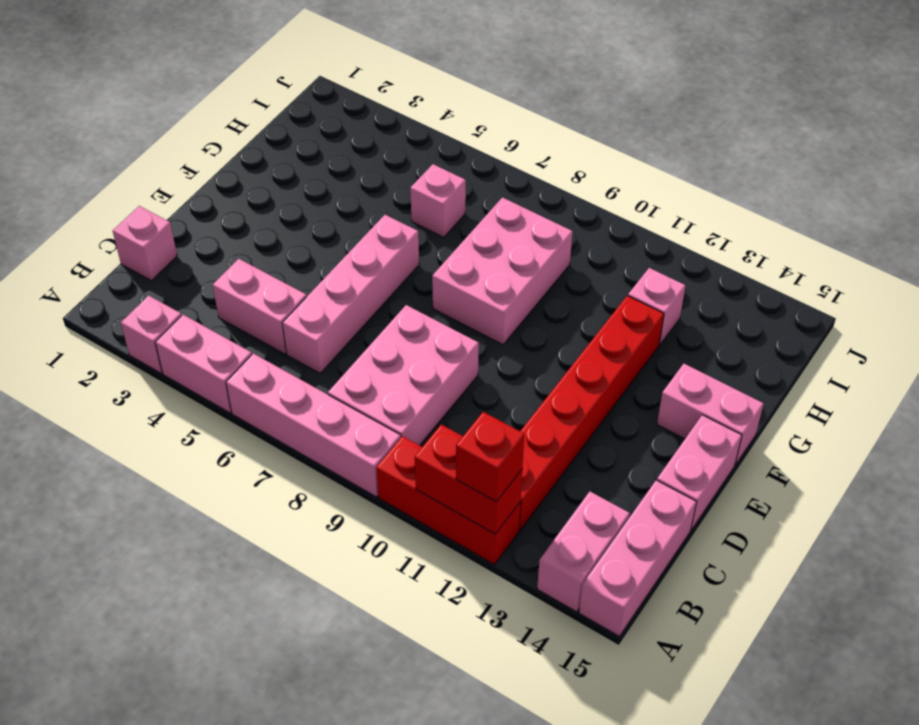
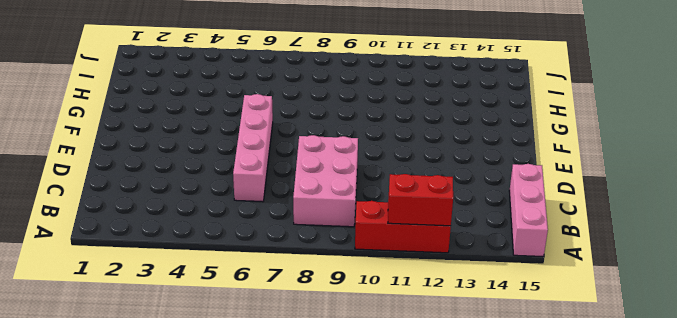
none -> pink brick A3 level 1
none -> pink brick A4:A5 level 1
none -> pink brick A6:A9 level 1

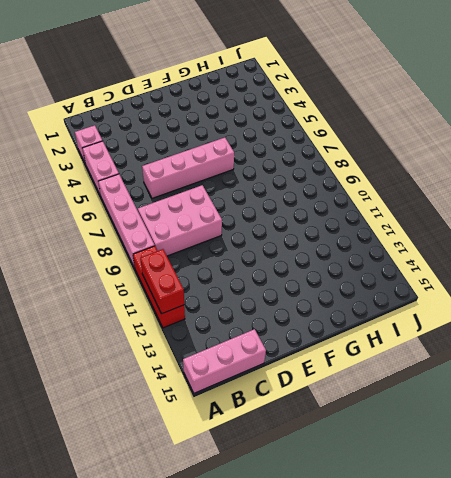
none -> pink brick A14:B14 level 1
none -> red brick B12:G12 level 1
none -> pink brick C1 level 1

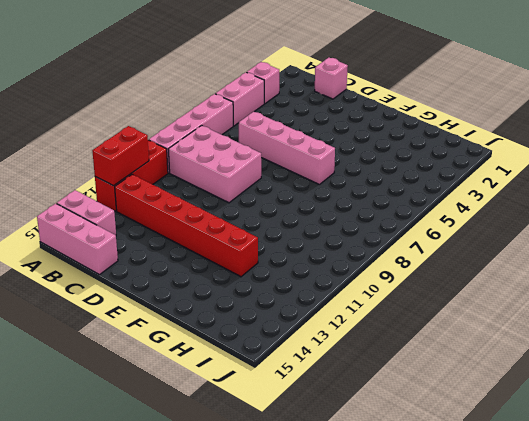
none -> pink brick C4:C5 level 1
none -> pink brick D15:E15 level 1
none -> pink brick F8:H9 level 1

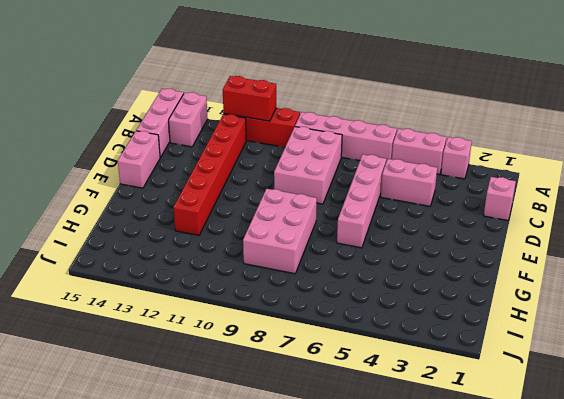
none -> pink brick F14:F15 level 1
none -> pink brick H6 level 1
none -> pink brick H12 level 1

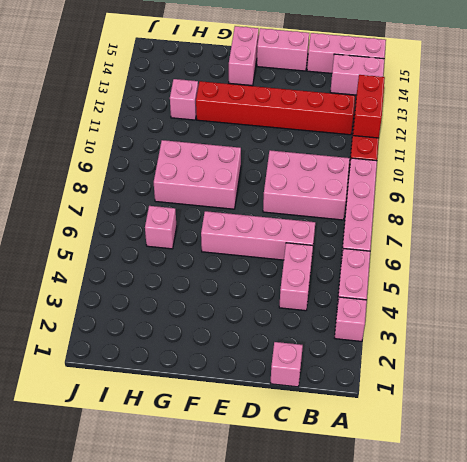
none -> red brick A12 level 3

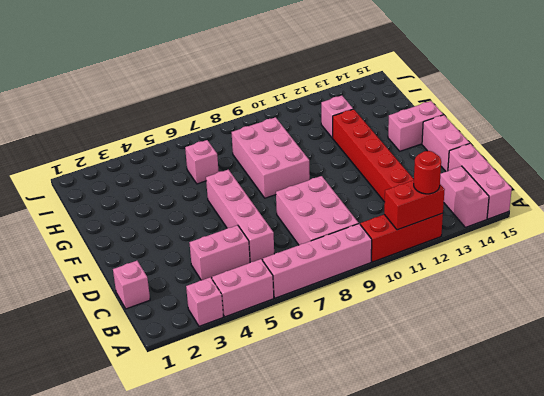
red round brick A12 level 3 -> red brick A12 level 3

